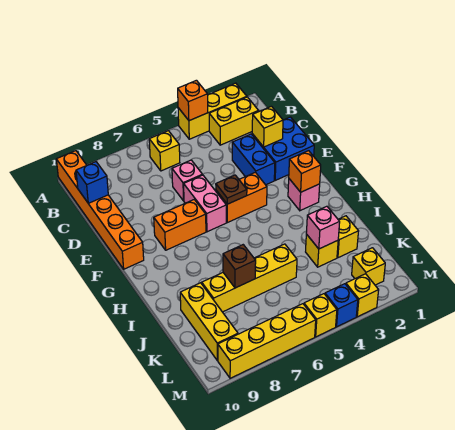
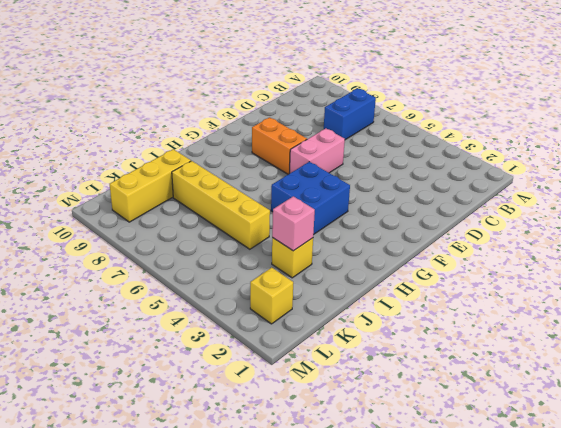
blue brick B7:C7 level 1 -> blue brick D3:E3 level 1
blue brick G4:H5 level 1 -> blue brick D1:E2 level 1
none -> yellow brick A2:A4 level 1
none -> orange brick A10:F10 level 1
none -> yellow brick B2:B3 level 1

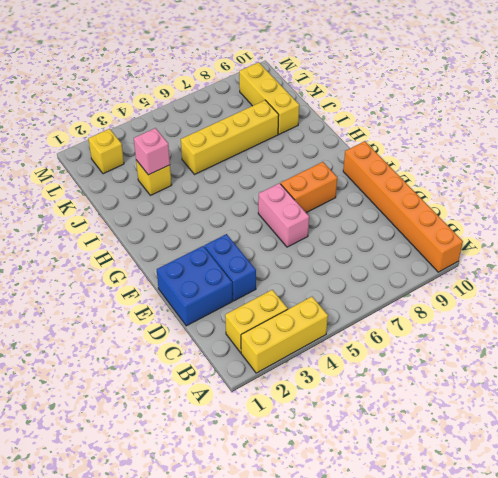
none -> yellow brick B6 level 1
none -> pink brick D6 level 1
none -> orange brick F4:F5 level 1

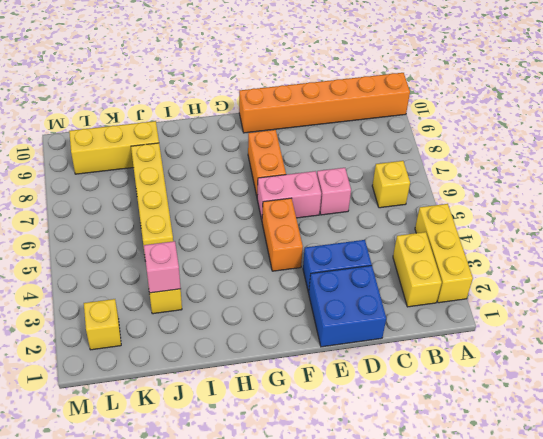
none -> pink brick G2 level 1
none -> yellow brick J2 level 1
none -> yellow brick M3 level 1

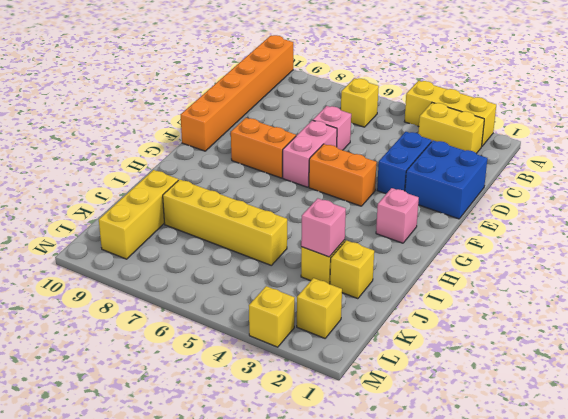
none -> blue brick M4 level 1
none -> yellow brick M5 level 1
none -> yellow brick M6:M9 level 1

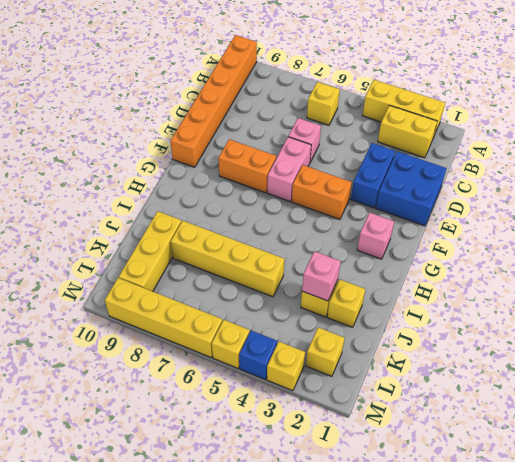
none -> orange brick A4 level 2
none -> blue brick C10 level 2
none -> yellow brick D2 level 2

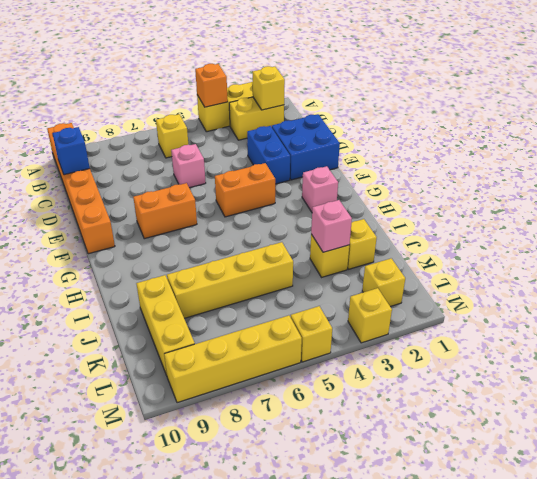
yellow brick B2 level 2 -> yellow brick D2 level 2
none -> pink brick E6:F6 level 1
none -> blue brick M4 level 1
none -> brown plate F5 level 2

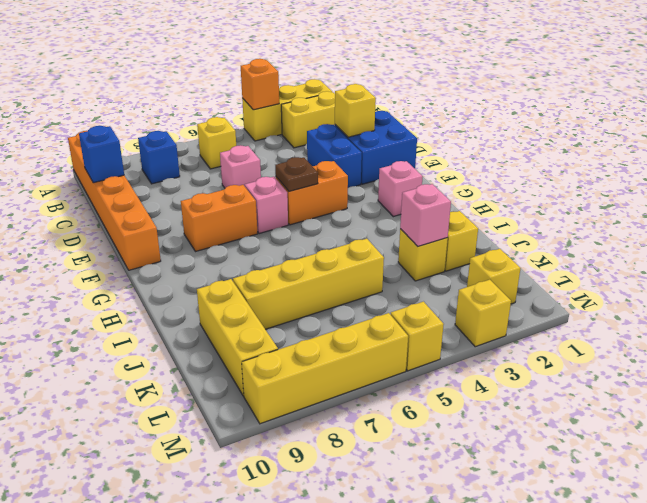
blue brick B8 level 1 -> blue brick M4 level 1
pink brick F6 level 1 -> pink brick E6:F6 level 1
none -> orange brick G2 level 2
none -> brown brick J7 level 2

